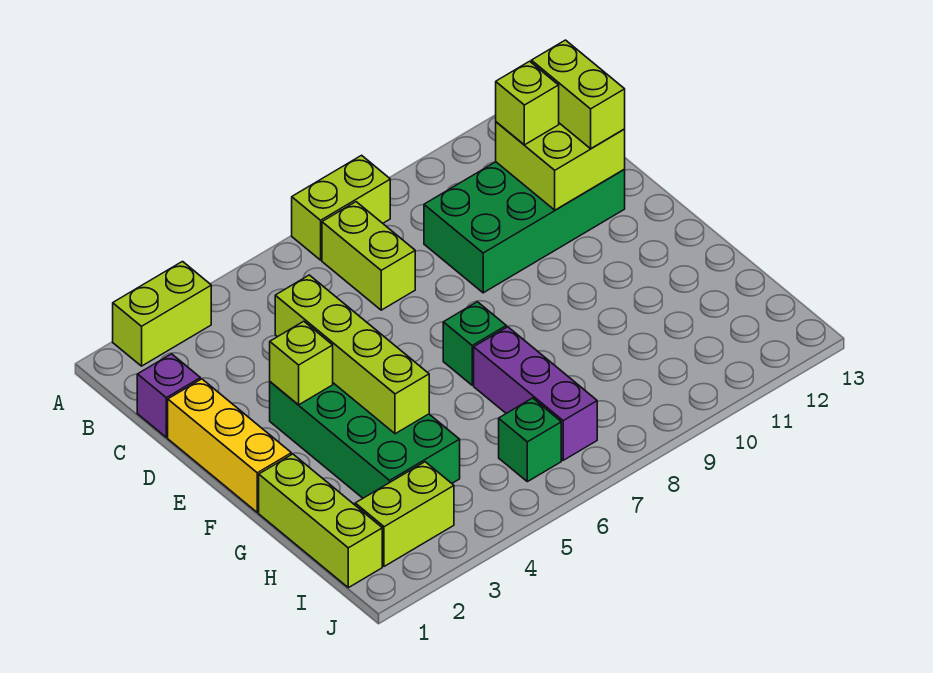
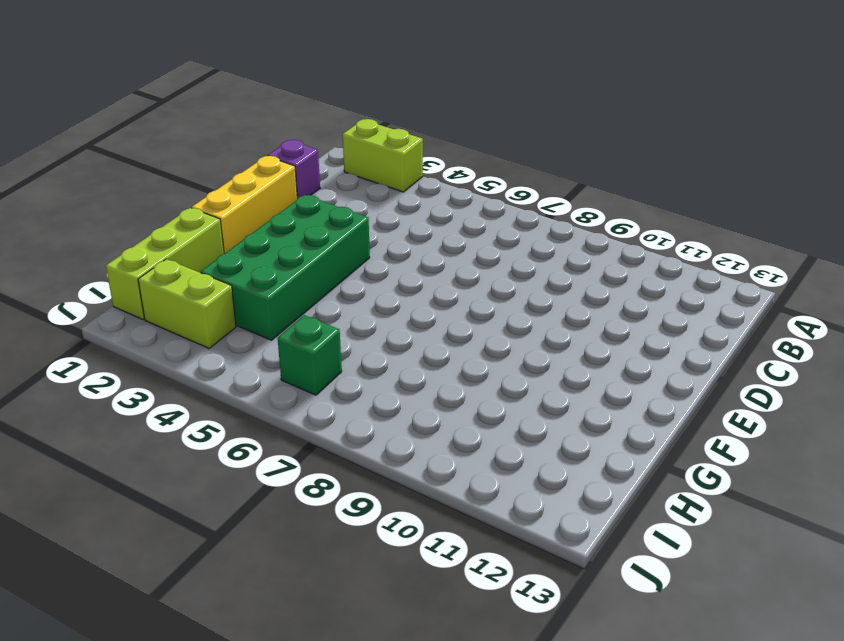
none -> lime brick A7:A8 level 1
none -> lime brick B7:C7 level 1
none -> green brick C9:D12 level 1

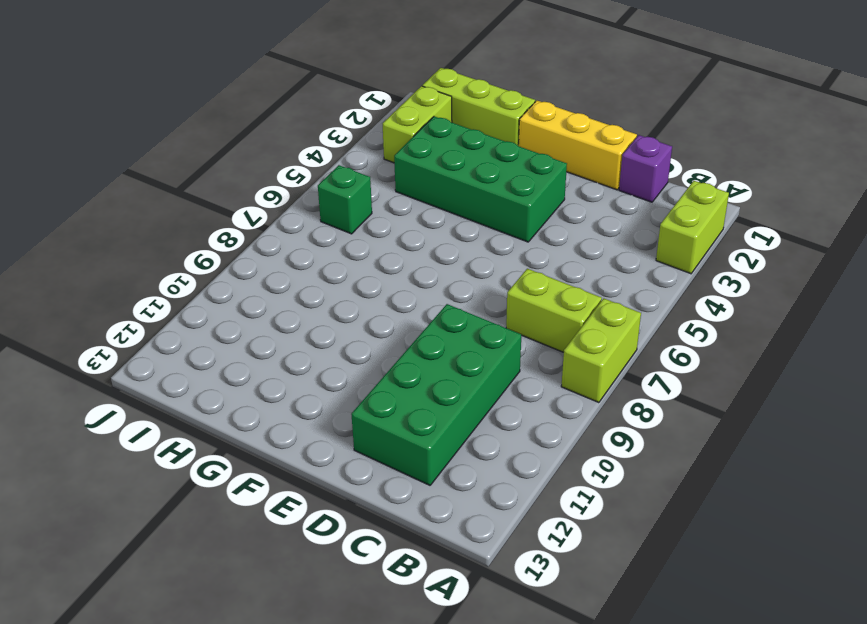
none -> green brick F7 level 1
none -> purple brick G7:I7 level 1
none -> lime brick C11:D12 level 2

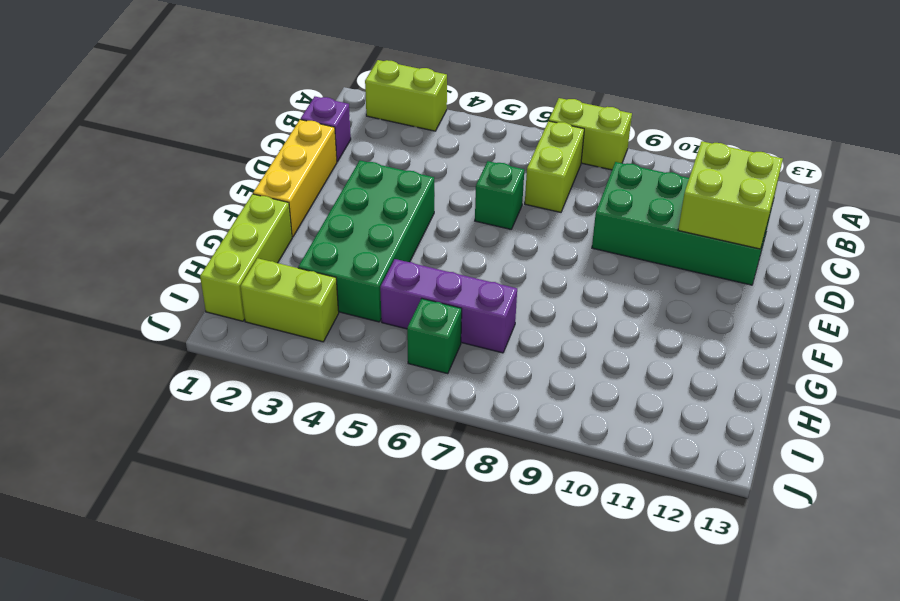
green brick D6 level 1 -> green brick F7 level 1
purple brick H5:H7 level 1 -> purple brick G7:I7 level 1
none -> lime brick D4:G4 level 2
none -> lime brick E3 level 2
none -> lime brick C11 level 3

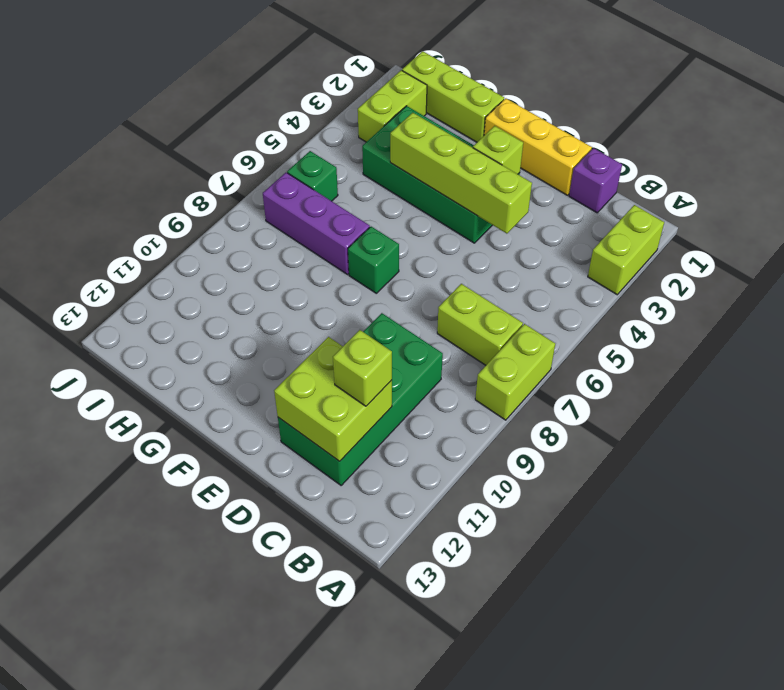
none -> lime brick C12:D12 level 3

